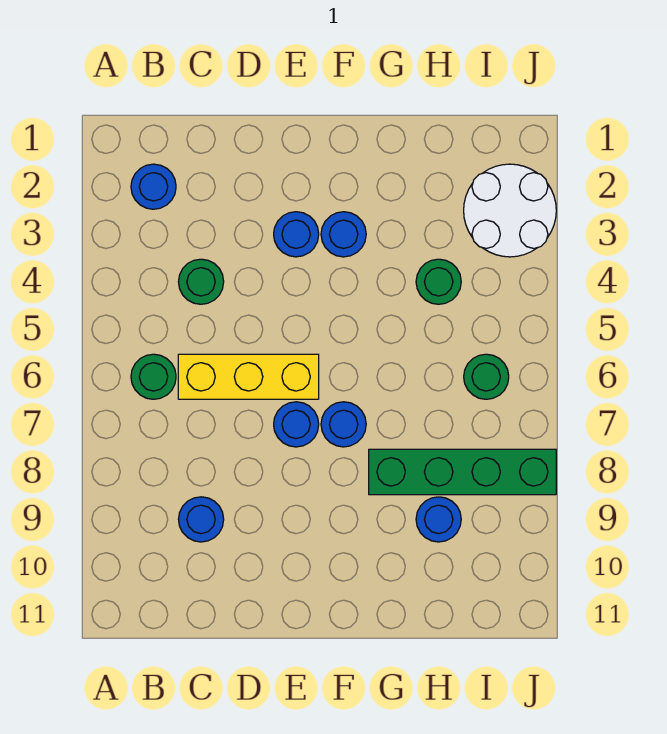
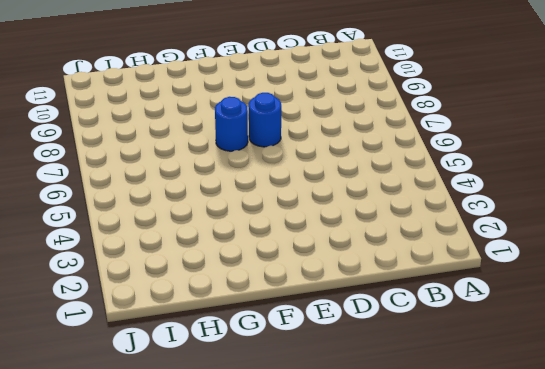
none -> blue round brick B2 level 1
none -> green round brick B6 level 1
none -> green round brick C4 level 1

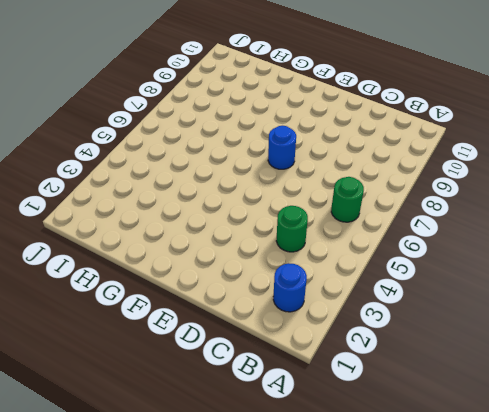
none -> yellow brick C6:E6 level 1
none -> blue round brick C9 level 1
none -> blue round brick E3 level 1

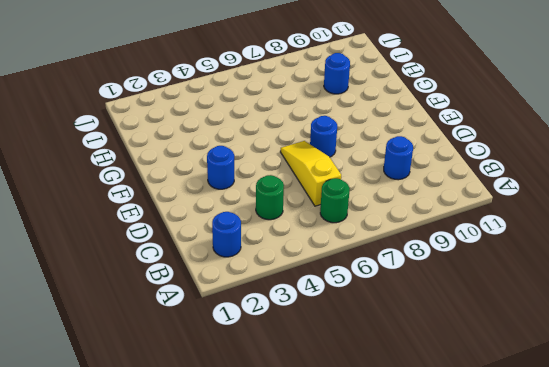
yellow slope C6:E6 level 1 top C -> yellow brick C6:E6 level 1
none -> blue round brick F3 level 1
none -> blue round brick F7 level 1
none -> green brick G8:J8 level 1

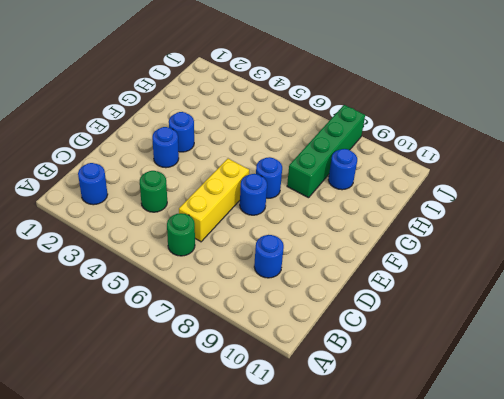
none -> green round brick H4 level 1
none -> white round brick I2:J3 level 1
none -> green round brick I6 level 1

